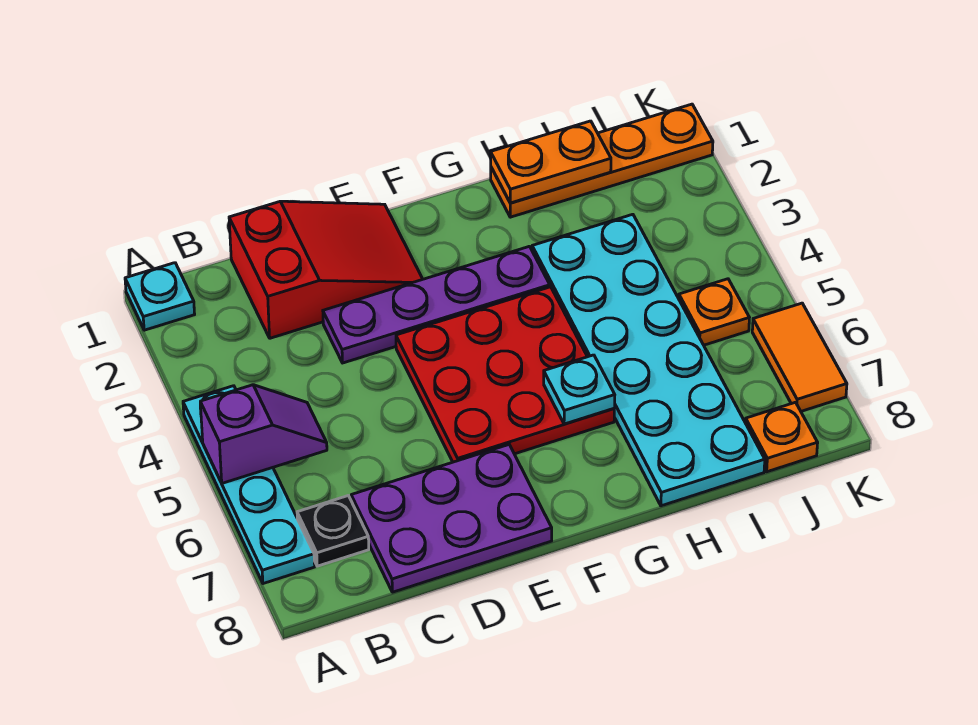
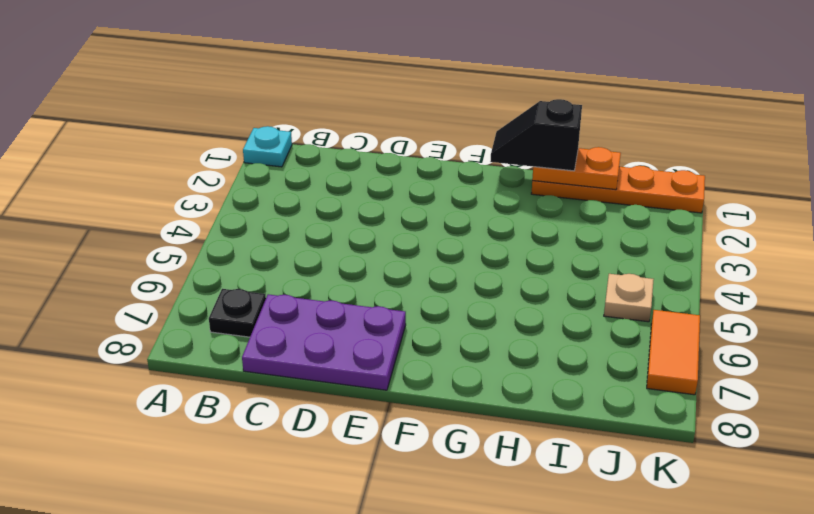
black slope G1:H1 level 3 top H -> none
tan plate J5 level 1 -> orange plate J5 level 1
none -> cyan plate A4:A7 level 1
none -> red slope C1:E2 level 1 top C
none -> purple plate D3:G3 level 1

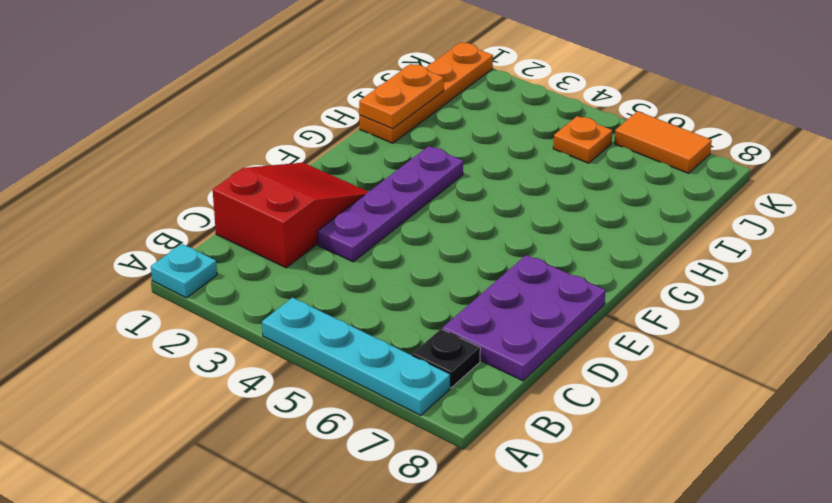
none -> red plate E4:G6 level 1
none -> cyan plate H3:I8 level 1
none -> orange plate J8 level 1

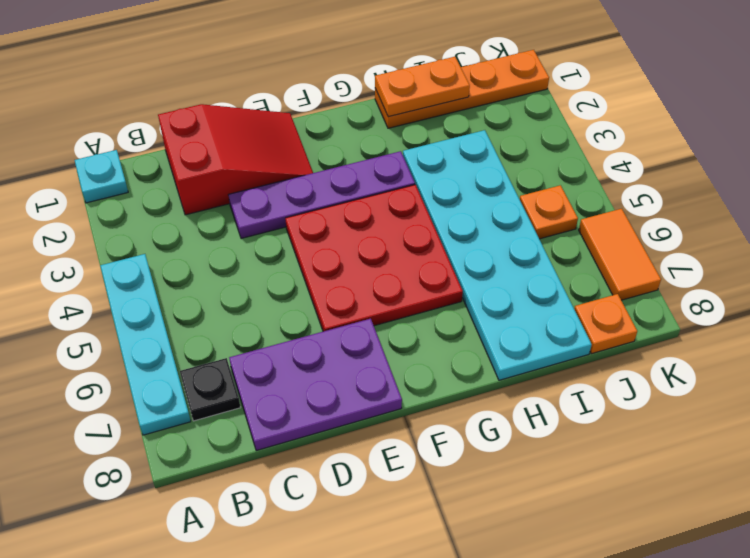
none -> purple slope A5:B5 level 2 top A
none -> cyan plate G6 level 2

